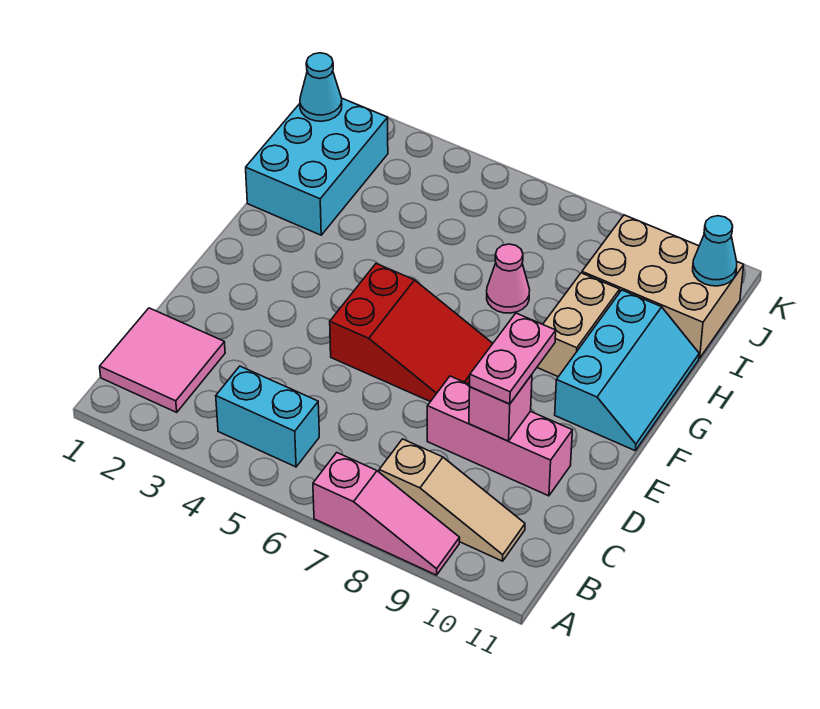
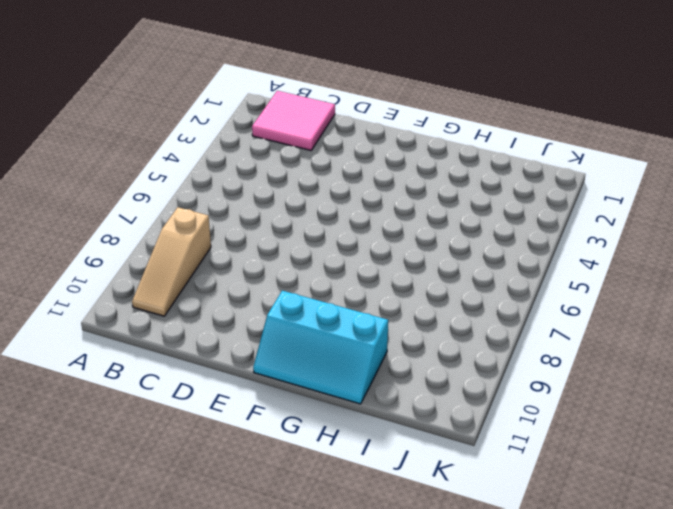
none -> pink slope A7:A9 level 1 top 7
none -> cyan brick B4:B5 level 1
none -> pink brick D8:D10 level 1

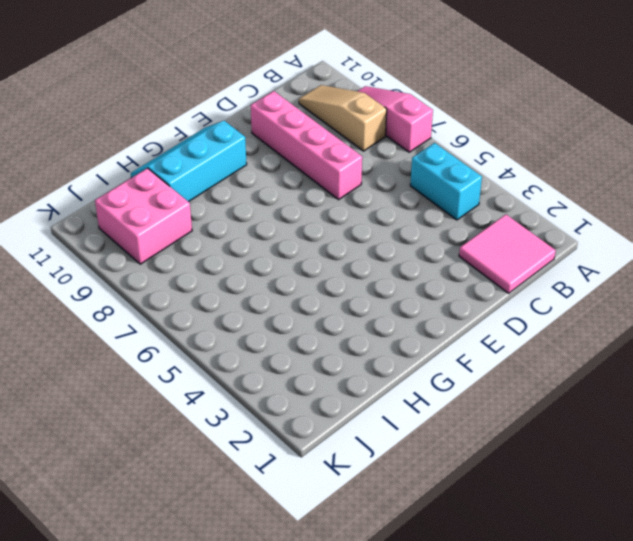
pink brick D7:D10 level 1 -> pink brick D8:D10 level 1
pink brick I9:J10 level 1 -> tan brick I9:J11 level 1
none -> red slope E5:F7 level 1 top 5
none -> tan brick G9:H9 level 1
none -> cyan brick H1:J2 level 1

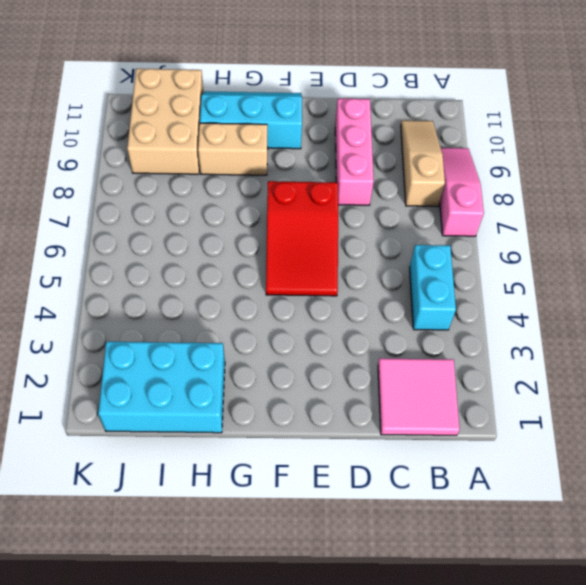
red slope E5:F7 level 1 top 7 -> red slope E5:F7 level 1 top 5
none -> pink cone H7 level 1
none -> pink brick D9 level 2
none -> cyan cone J1 level 2

